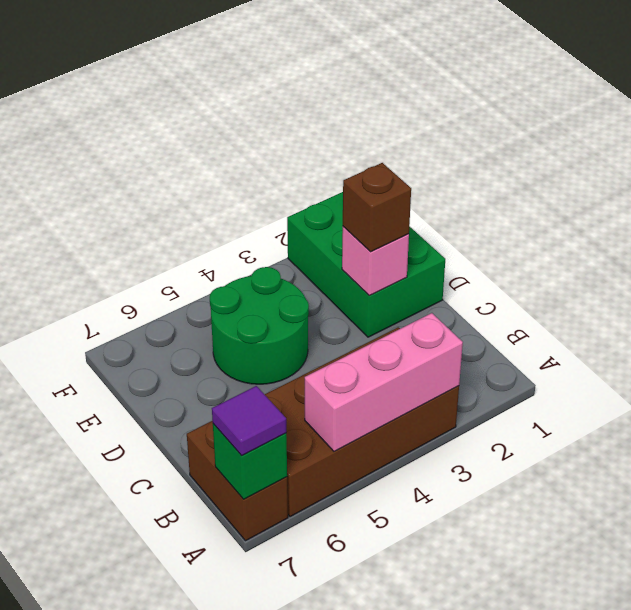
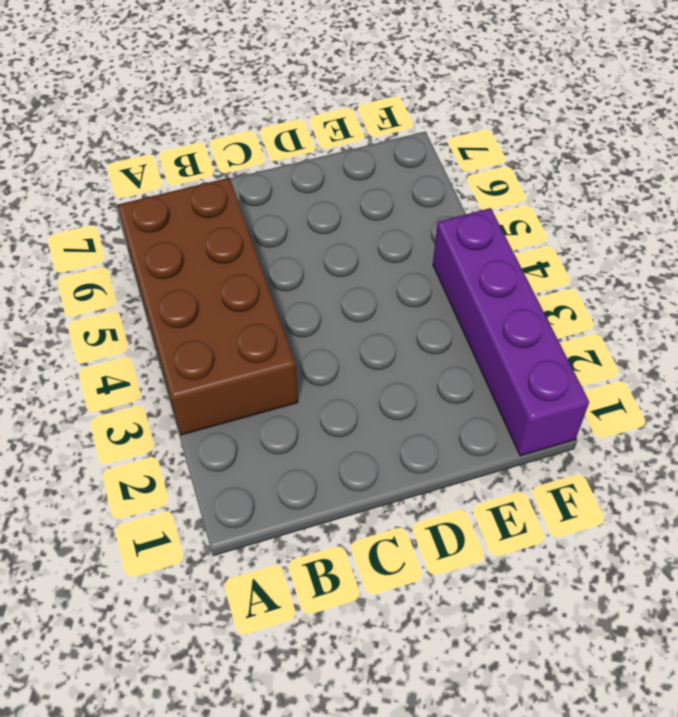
purple brick F1:F4 level 1 -> green brick D1:F2 level 1
none -> brown brick A7:B7 level 1
none -> green round brick D4:E5 level 1

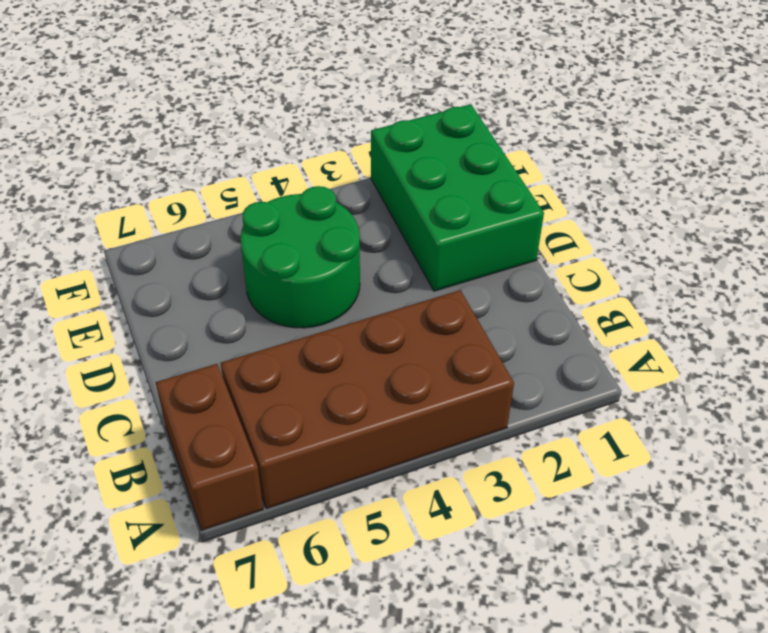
none -> pink brick A3:A5 level 2
none -> green brick A7 level 2

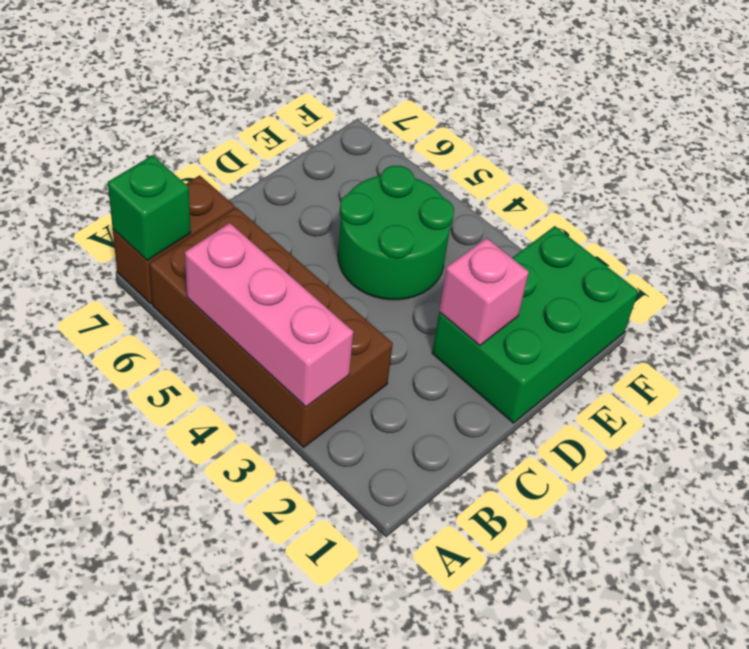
none -> purple tile A7 level 3
none -> brown brick D2 level 3

